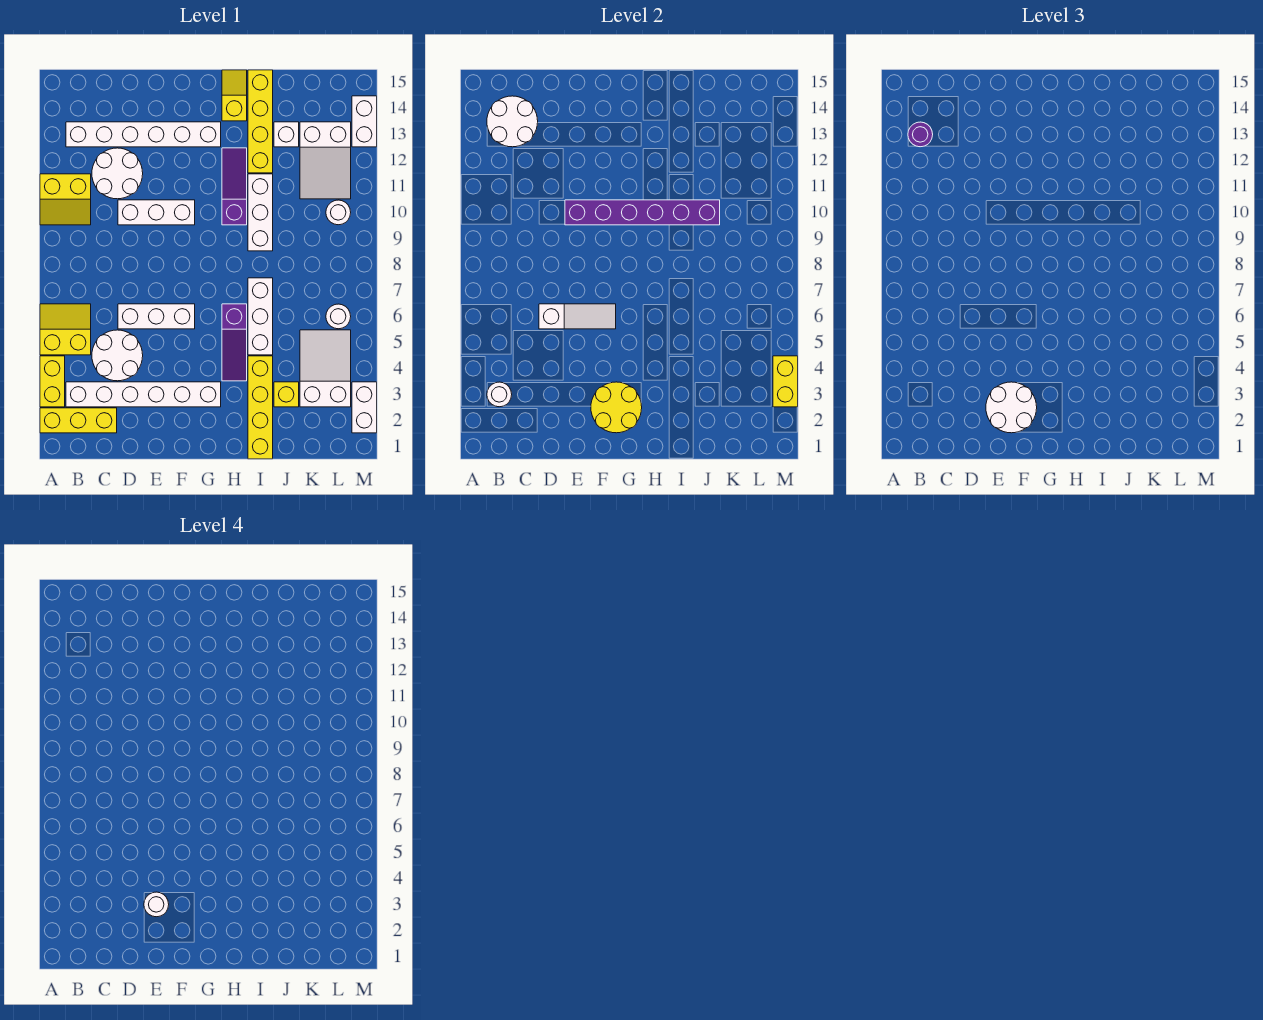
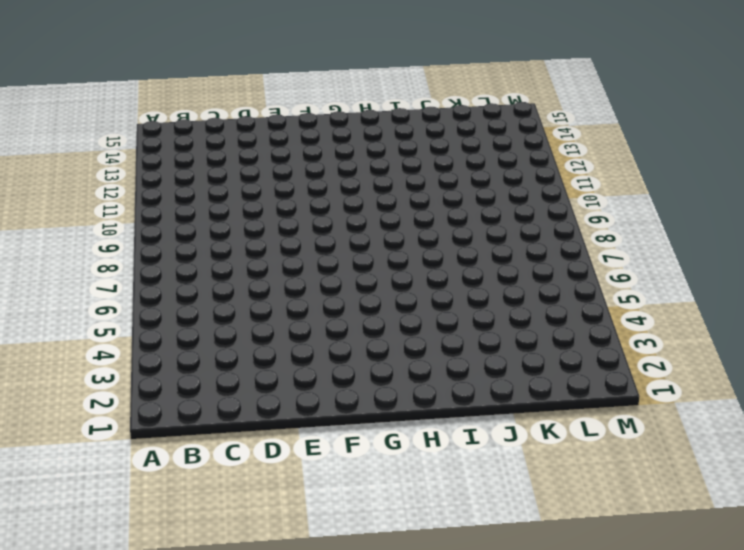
none -> yellow brick A2:C2 level 1
none -> yellow brick A3:A4 level 1
none -> yellow slope A5:B6 level 1 top 5
none -> yellow slope A10:B11 level 1 top 11

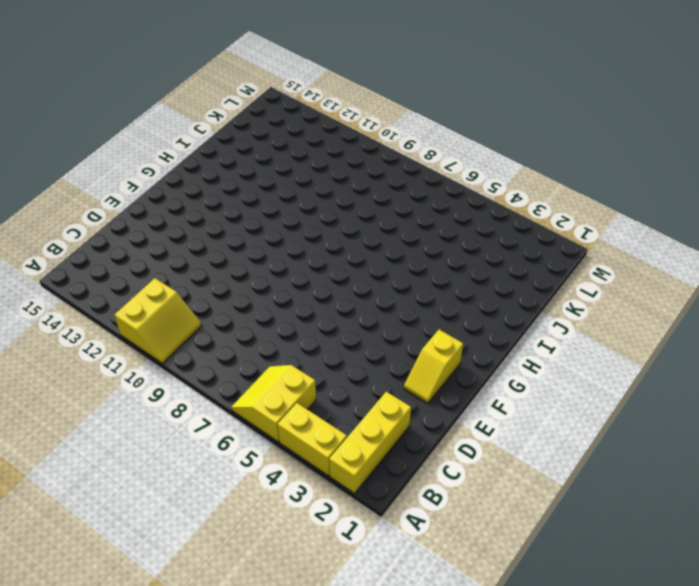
yellow slope E2:F2 level 1 top F -> yellow slope H14:H15 level 1 top 14
none -> white brick B3:G3 level 1
none -> white brick B13:G13 level 1
none -> white round brick C4:D5 level 1
none -> white round brick C11:D12 level 1

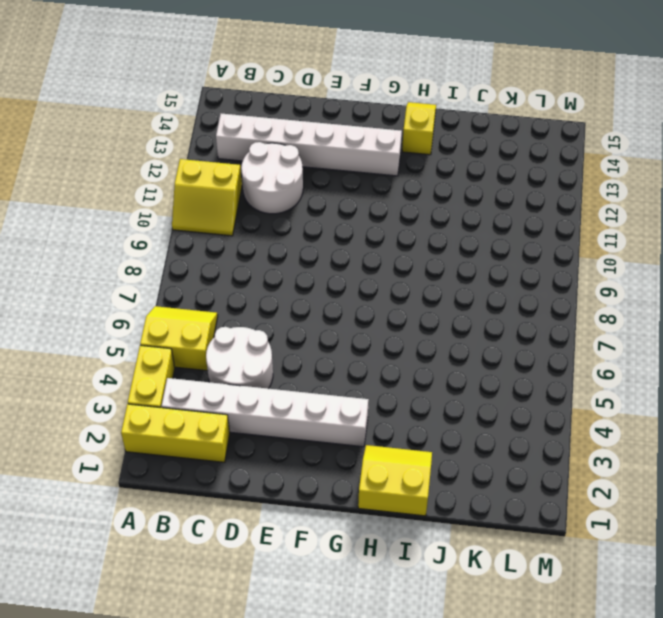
yellow slope H1:I2 level 1 top 1 -> yellow brick I1:I4 level 1
none -> white brick D6:F6 level 1
none -> white brick D10:F10 level 1
none -> purple slope H4:H6 level 1 top 6
none -> purple slope H10:H12 level 1 top 10

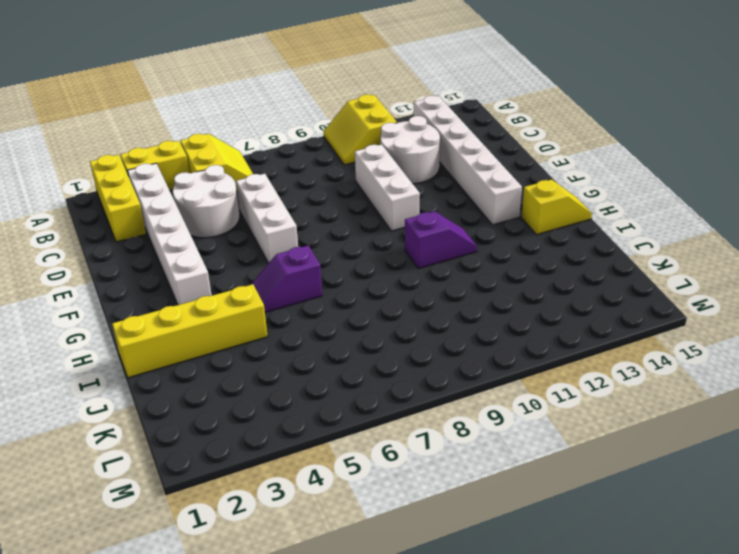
purple slope H5:H6 level 1 top 6 -> purple slope H4:H6 level 1 top 6
purple slope H10:H11 level 1 top 10 -> purple slope H10:H12 level 1 top 10
none -> white brick I5:I7 level 1
none -> white brick I9:I11 level 1
none -> yellow brick I12:I15 level 1
none -> yellow brick J3 level 1

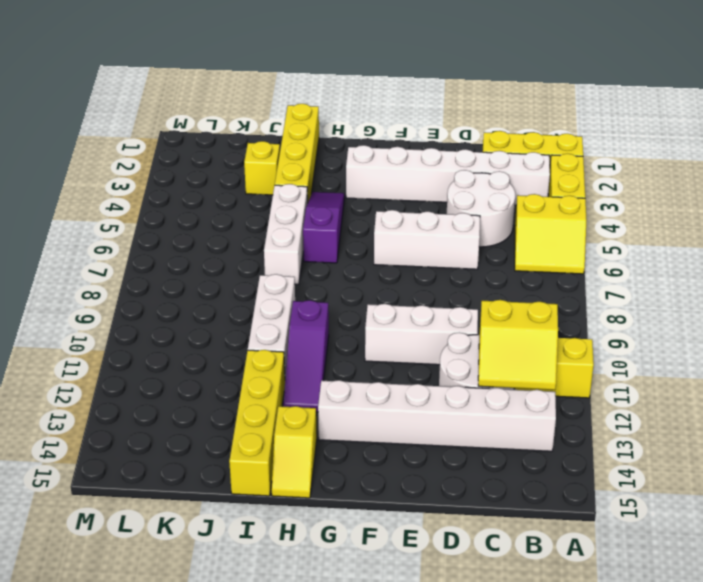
yellow slope B11:C12 level 2 top 11 -> none
none -> white brick J13 level 1
none -> white slope K3:L5 level 1 top 3
none -> white slope K11:L13 level 1 top 13
none -> white round brick L6 level 1

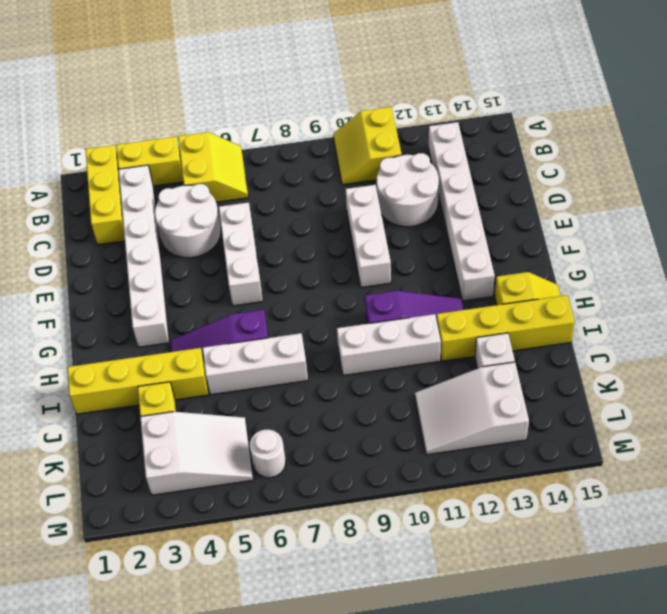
none -> white round brick L10 level 1
none -> white brick M2:M3 level 1
none -> white brick M13:M14 level 1
none -> white round brick B3 level 2

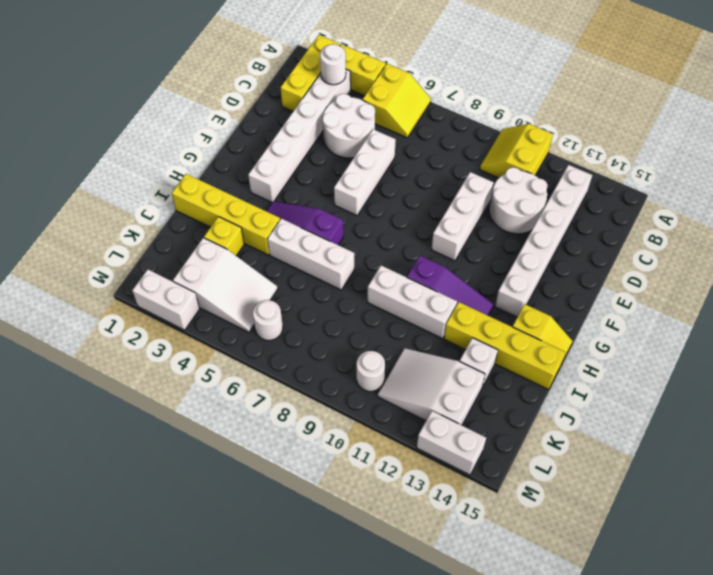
none -> white round brick B13:C14 level 2
none -> white slope D6:F6 level 2 top D
none -> purple brick E10:J10 level 2
none -> yellow round brick F2:G3 level 2

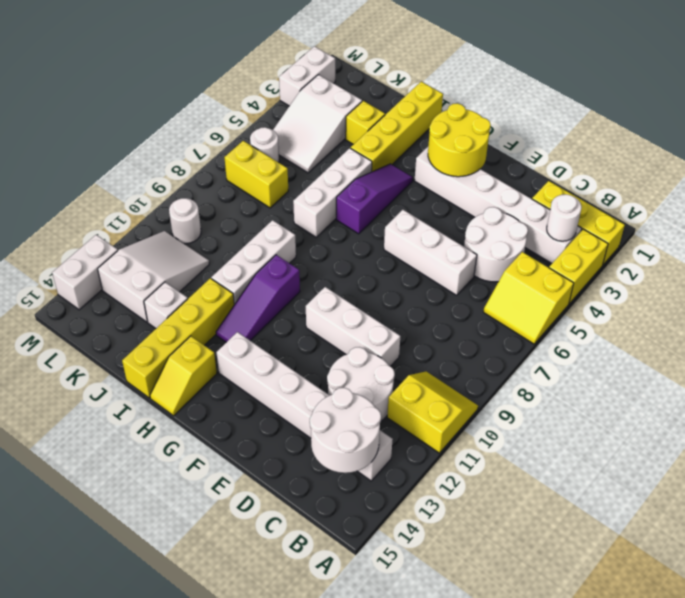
yellow brick K7:L7 level 1 -> yellow brick M3:M4 level 2
none -> white slope D6:F6 level 2 top D
none -> purple brick E10:J10 level 2
none -> purple round brick B13 level 3
none -> white round brick E2:F3 level 3

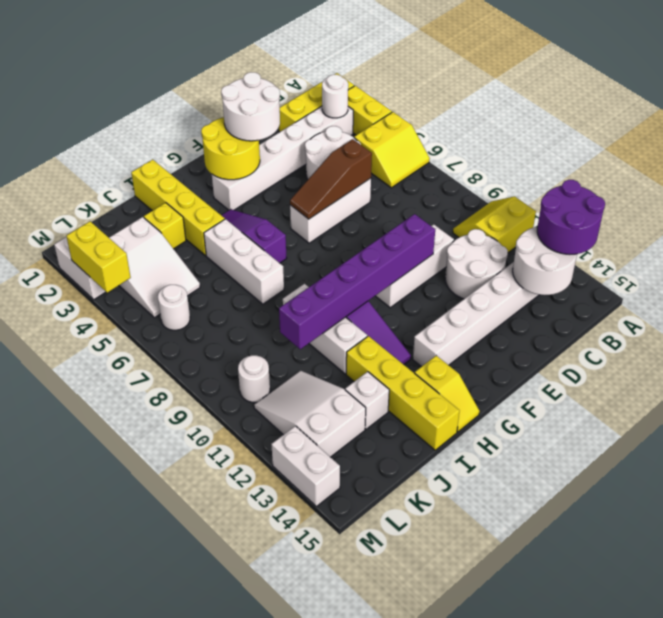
purple round brick A13:B14 level 3 -> purple round brick B13 level 3
brown slope D6:F6 level 2 top D -> white slope D6:F6 level 2 top D
none -> white round brick E3 level 4

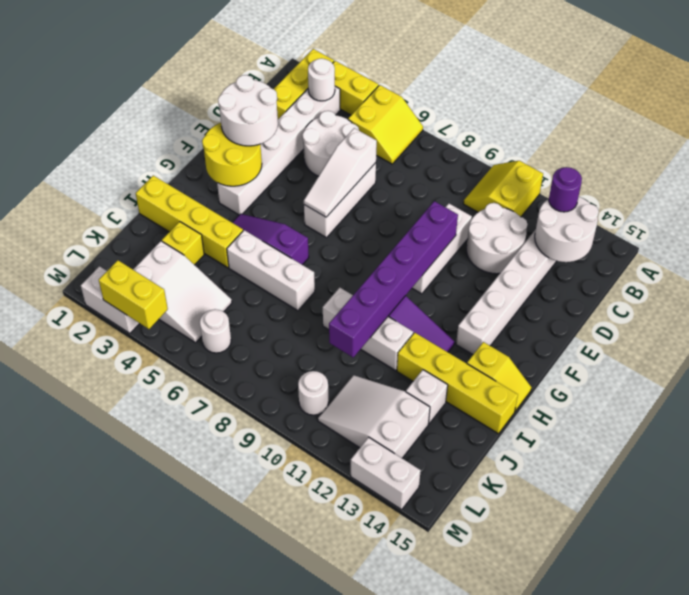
none -> white round brick E3 level 4

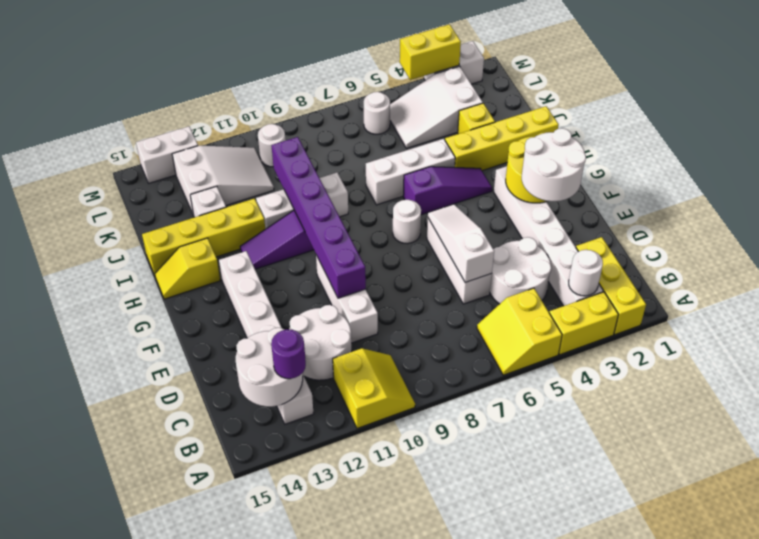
white round brick G7 level 1 -> white round brick E3 level 4

